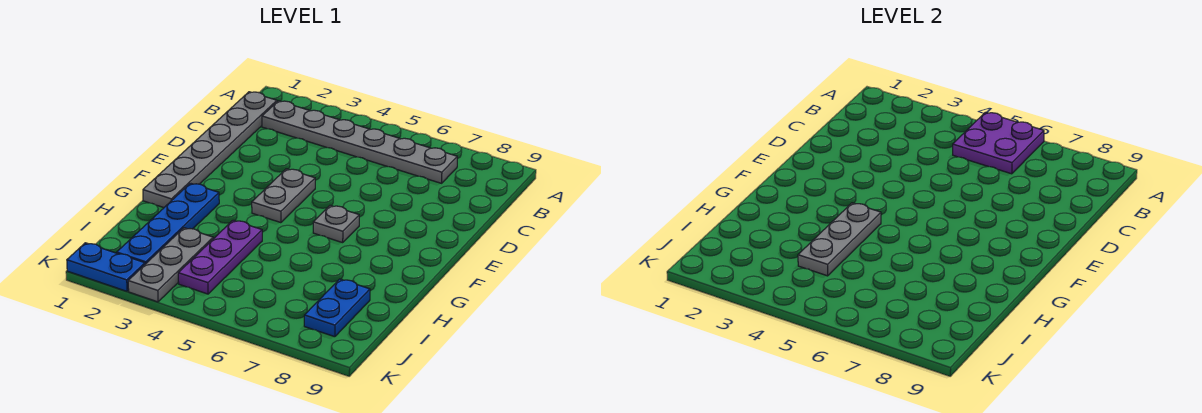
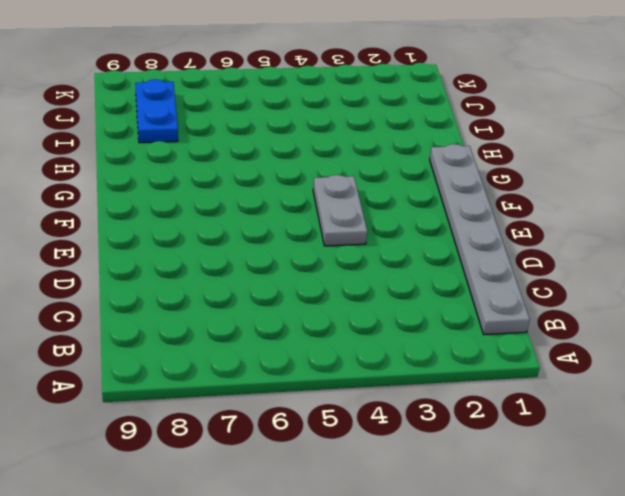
none -> grey plate B2:B7 level 1
none -> grey plate F6 level 1

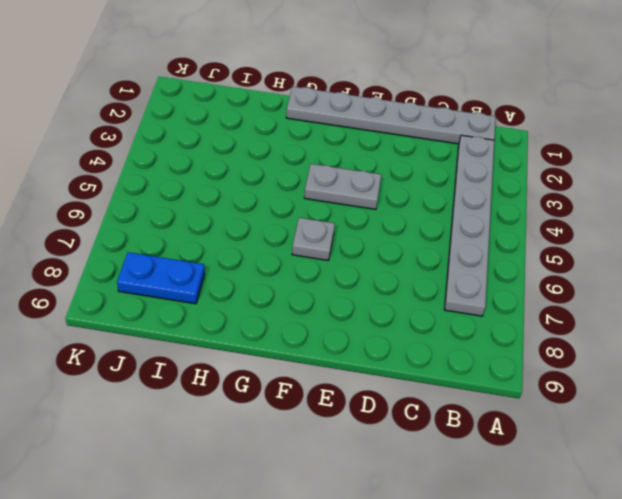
none -> blue plate G2:J2 level 1
none -> purple plate H4:J4 level 1

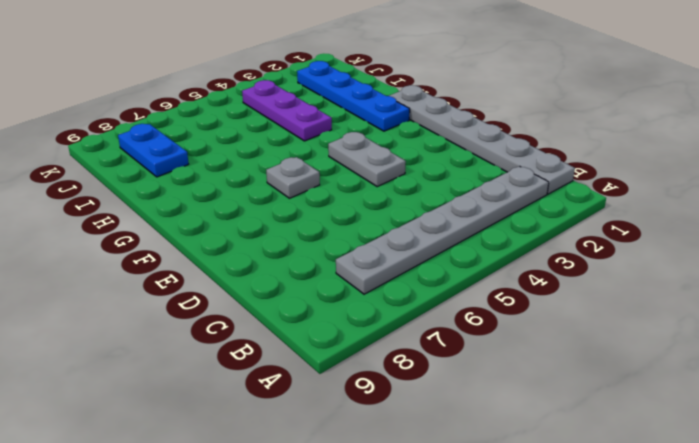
none -> grey plate I3:K3 level 1
none -> blue plate K1:K2 level 1

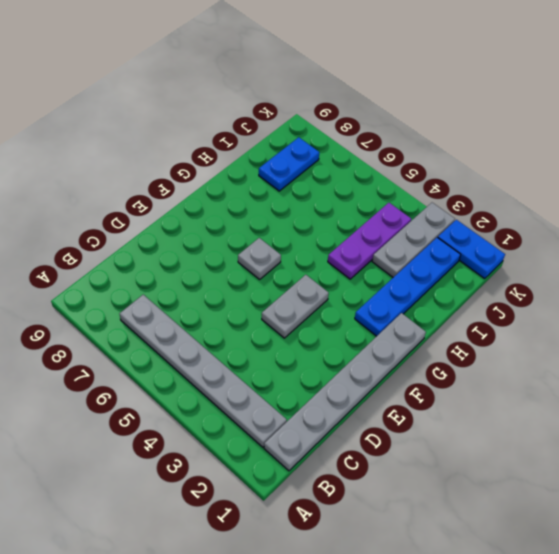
none -> purple plate A5:B6 level 2
none -> grey plate G4:I4 level 2

